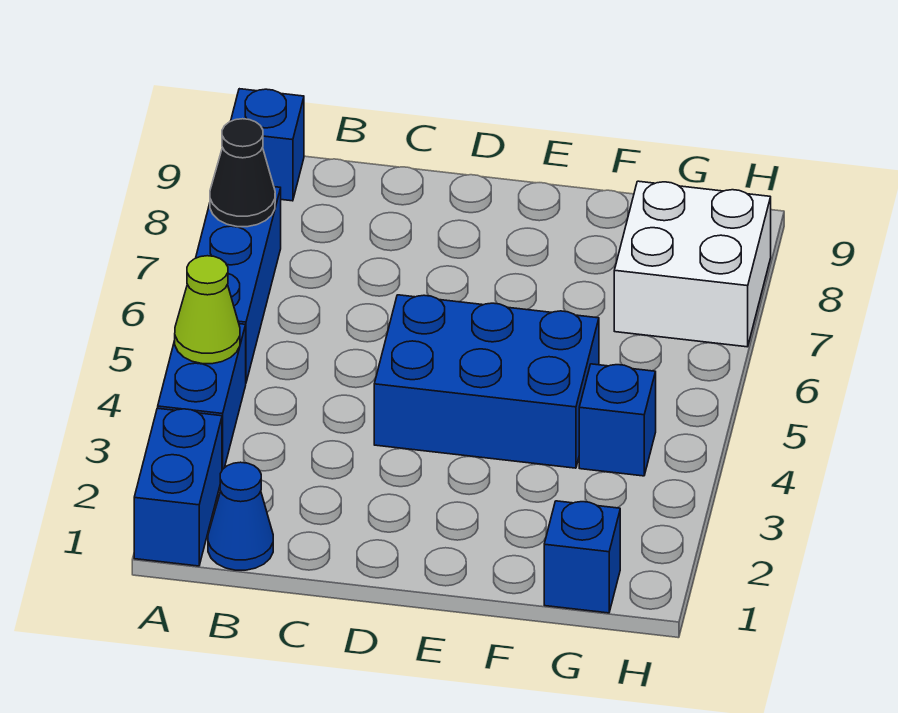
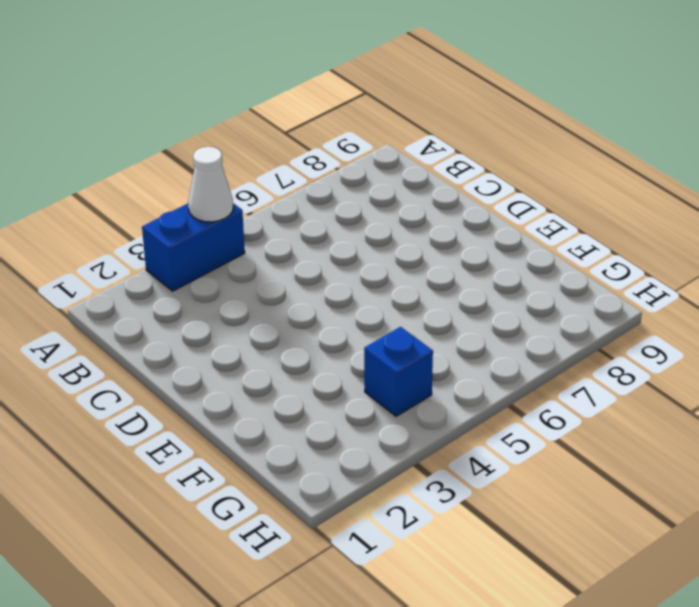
white cone A4 level 2 -> lime cone A4 level 2
none -> blue brick A1:A2 level 1
none -> blue brick A5:A7 level 1

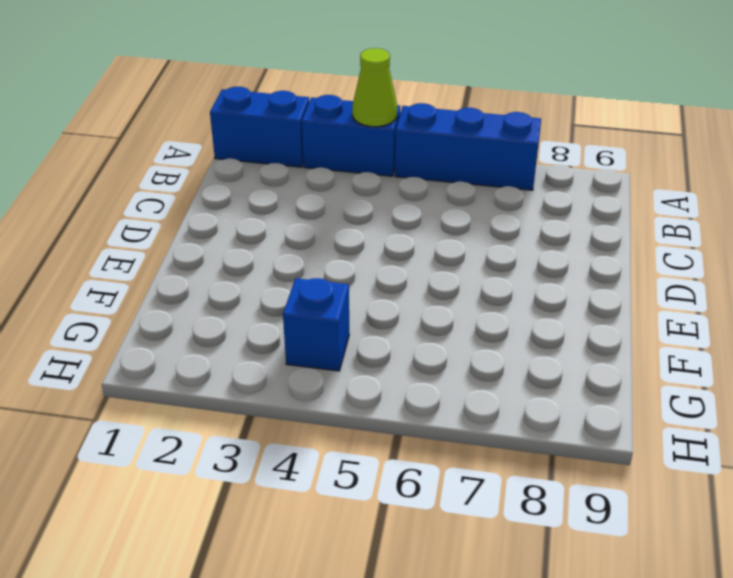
none -> blue brick A9 level 1
none -> blue cone B1 level 1

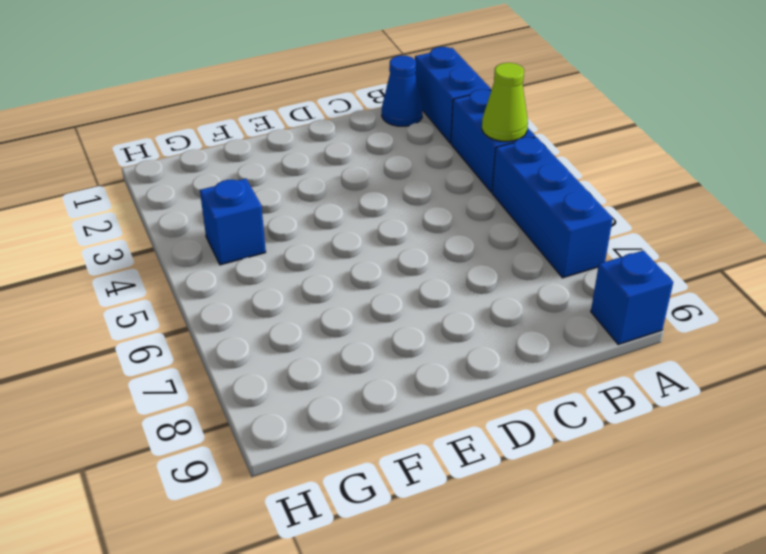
none -> blue brick D4:F5 level 1
none -> blue brick G1 level 1

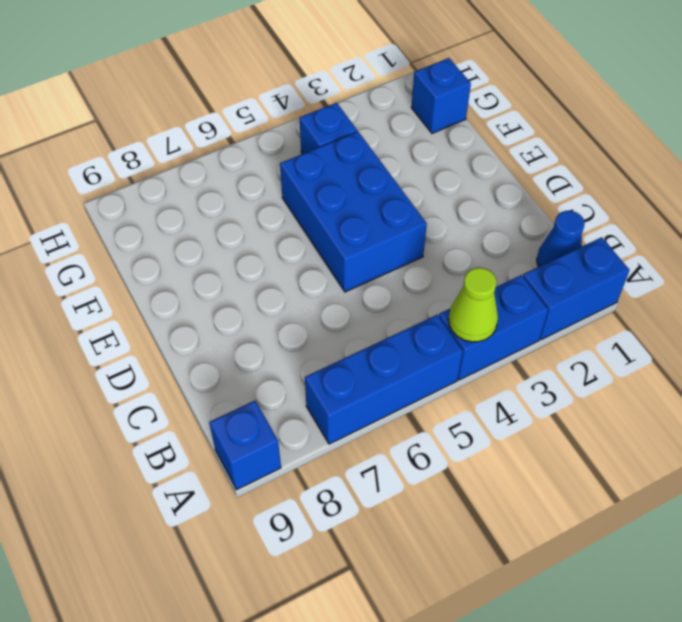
none -> white brick G7:H8 level 1
none -> black cone A7 level 2

